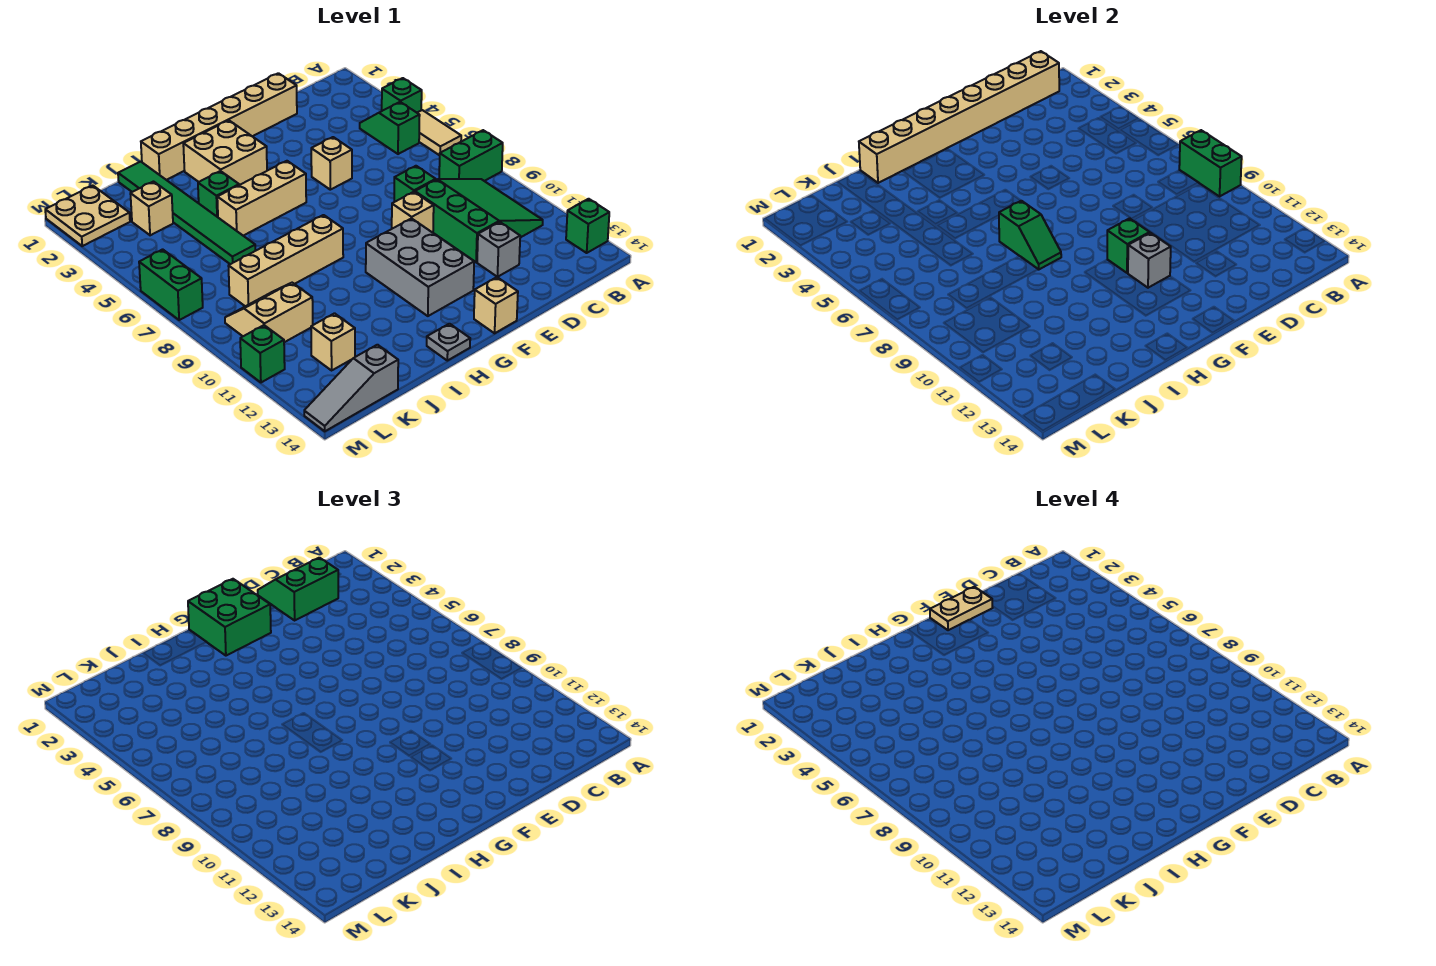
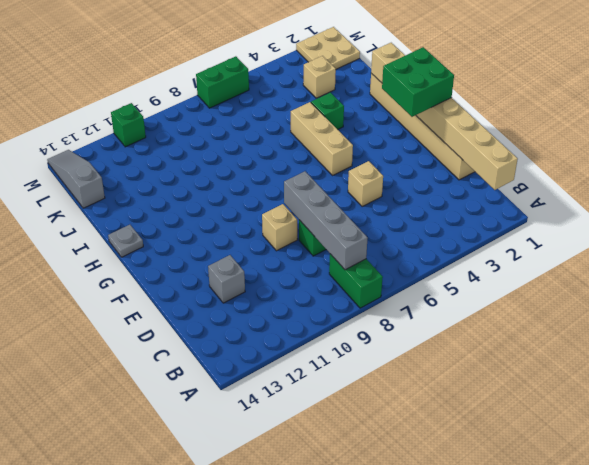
grey brick B8:E8 level 2 -> none
none -> green brick A4 level 1
none -> tan tile A5:A6 level 1
none -> green brick A13 level 1
none -> green slope B4:B5 level 1 top 5

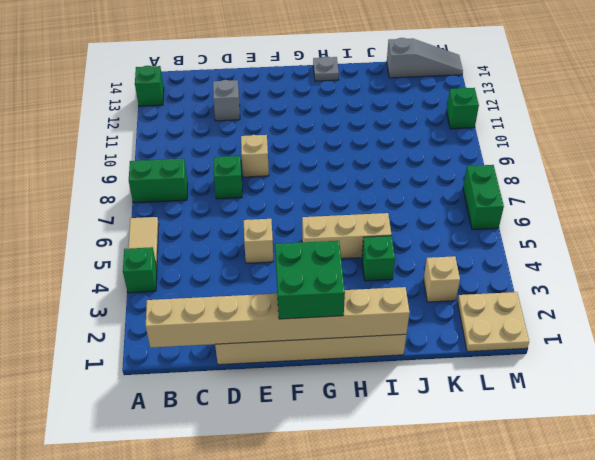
none -> green slope B4:B5 level 1 top 5
none -> green slope B9:D11 level 1 top D
none -> grey brick F10:G12 level 1
none -> tan brick F14 level 1

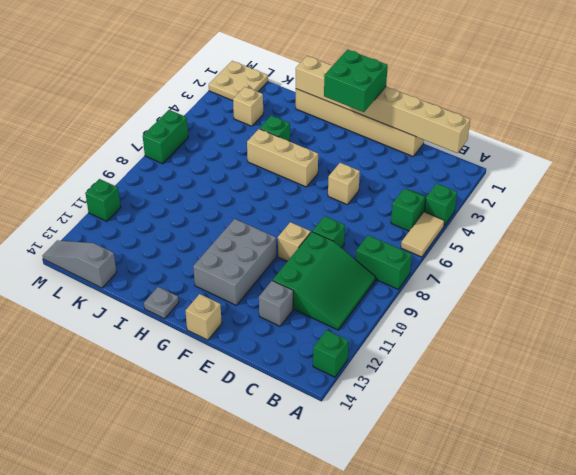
none -> tan brick G2:H3 level 1
none -> tan brick H8:K8 level 1
none -> green tile J1:J6 level 1
none -> tan slope K9:L10 level 1 top 10

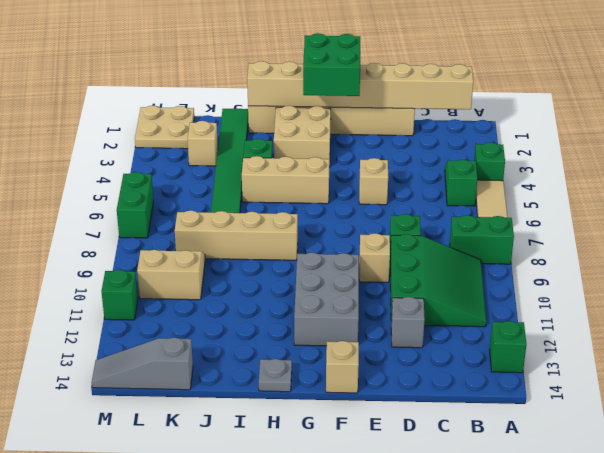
none -> tan brick K12 level 1
none -> green brick A8:A9 level 2
none -> green brick F10 level 2
none -> grey brick F11 level 2

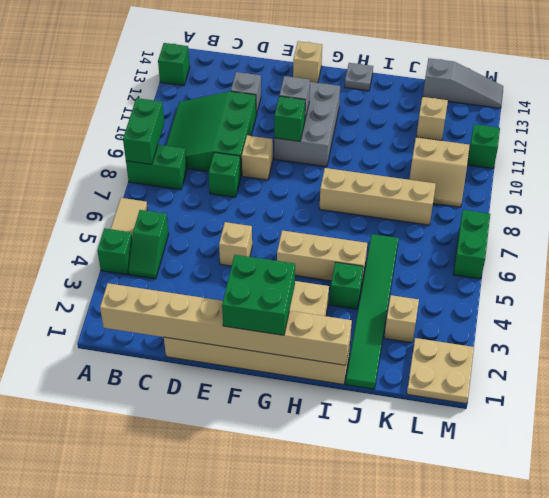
none -> green slope H7:H8 level 2 top 7
none -> green slope C1:D2 level 3 top 2
none -> tan plate E1:F1 level 4

